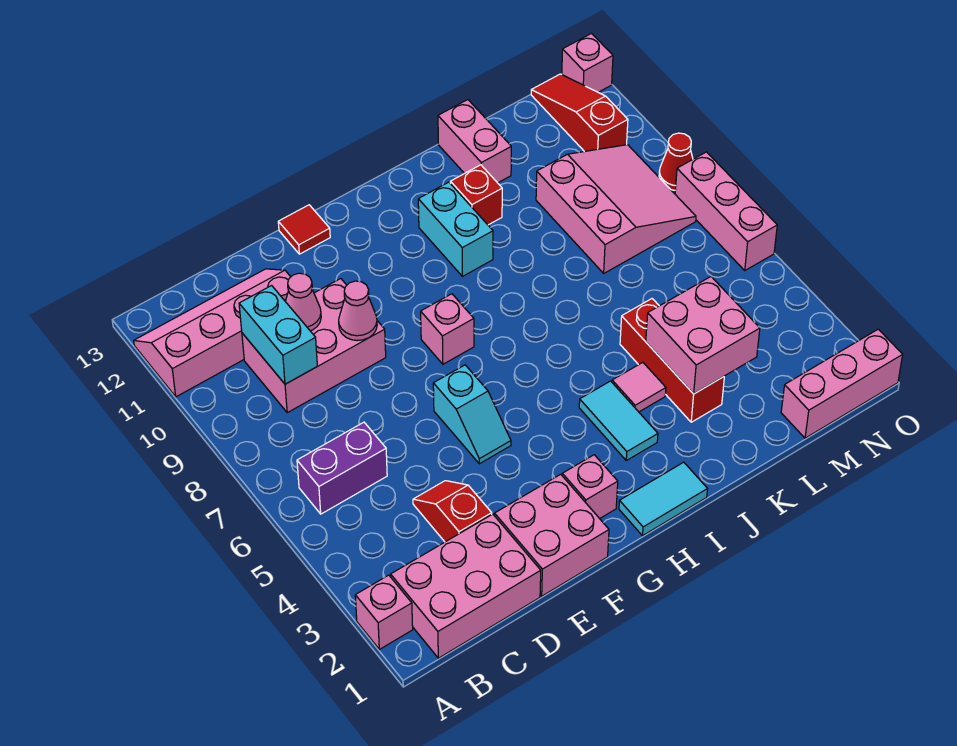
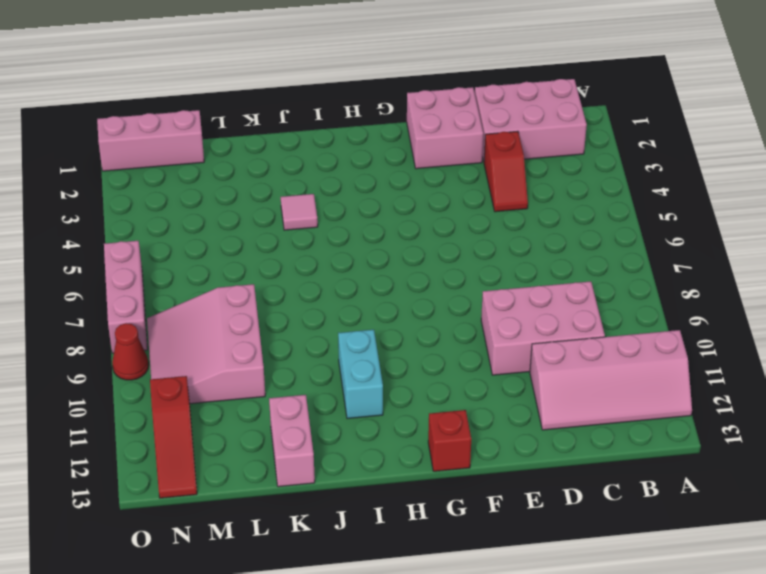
red brick G13 level 1 -> red brick J11 level 1
none -> pink brick A2 level 1
none -> purple brick B6:C6 level 1
none -> cyan slope F5:F6 level 1 top 6

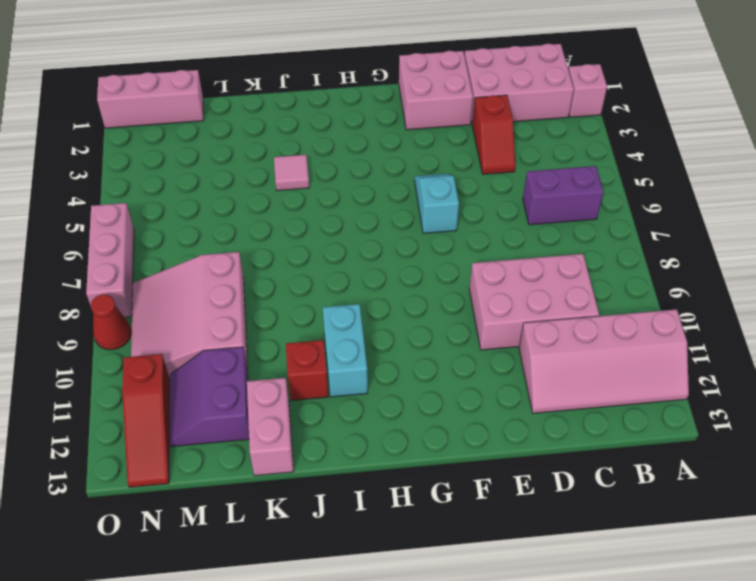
purple slope L11:M12 level 1 top L -> none
none -> red tile F13 level 1
none -> pink brick G2 level 1
none -> pink brick G8 level 1

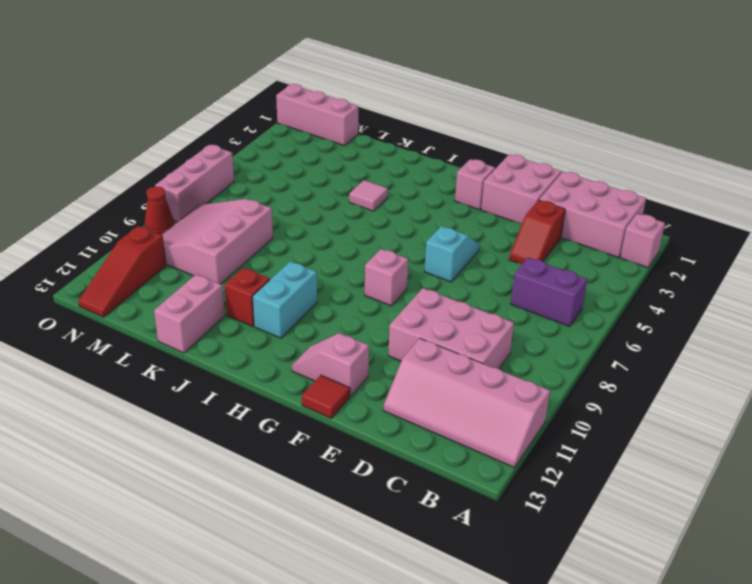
pink slope F12:G12 level 1 top F -> none
none -> cyan tile H1:I1 level 1
none -> cyan tile I3:I4 level 1
none -> red brick K3:K5 level 1

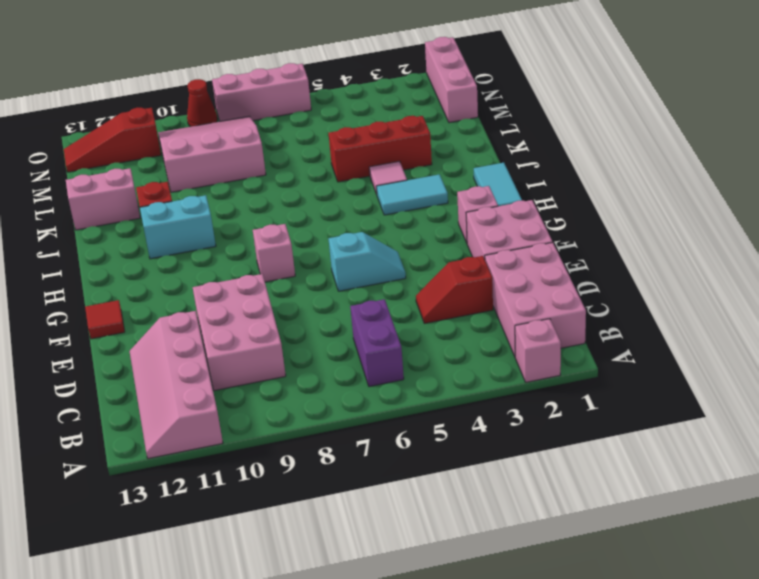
none -> pink brick O13 level 1
none -> cyan brick C9:C10 level 2
none -> pink cone D10 level 2

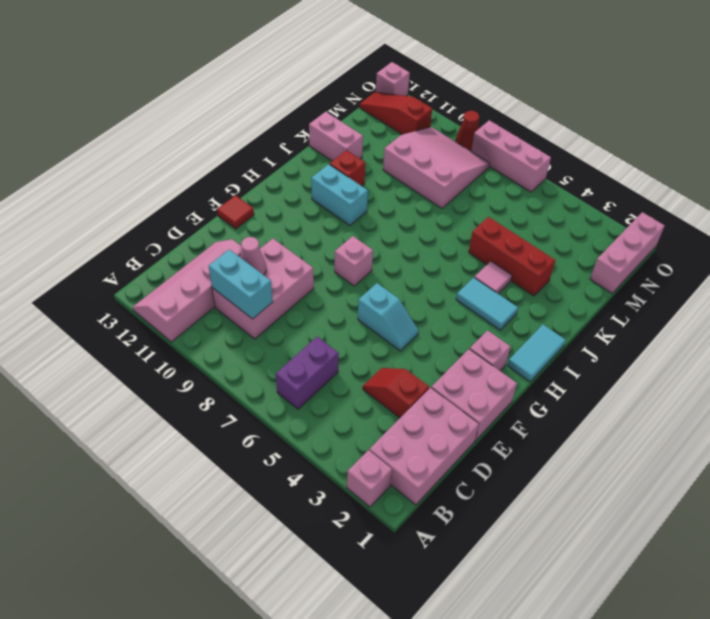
none -> pink cone E9 level 2
none -> pink brick K3:L4 level 2

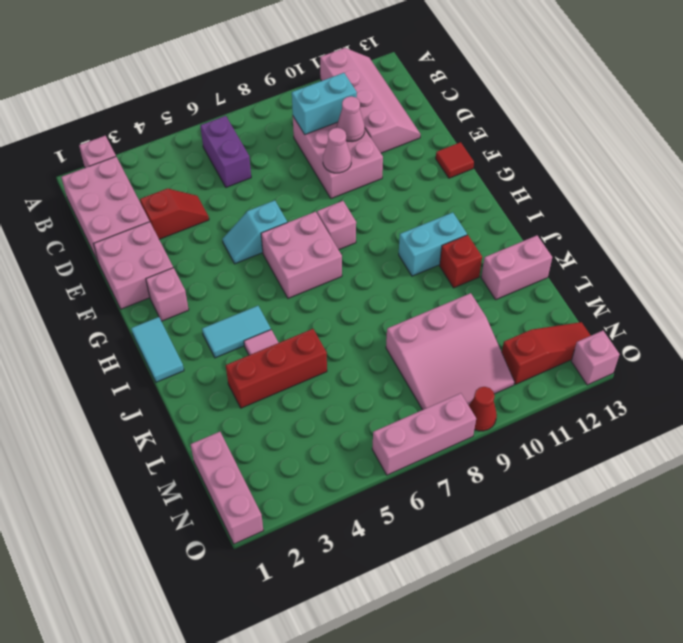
pink brick G6:H7 level 1 -> pink brick K3:L4 level 2

